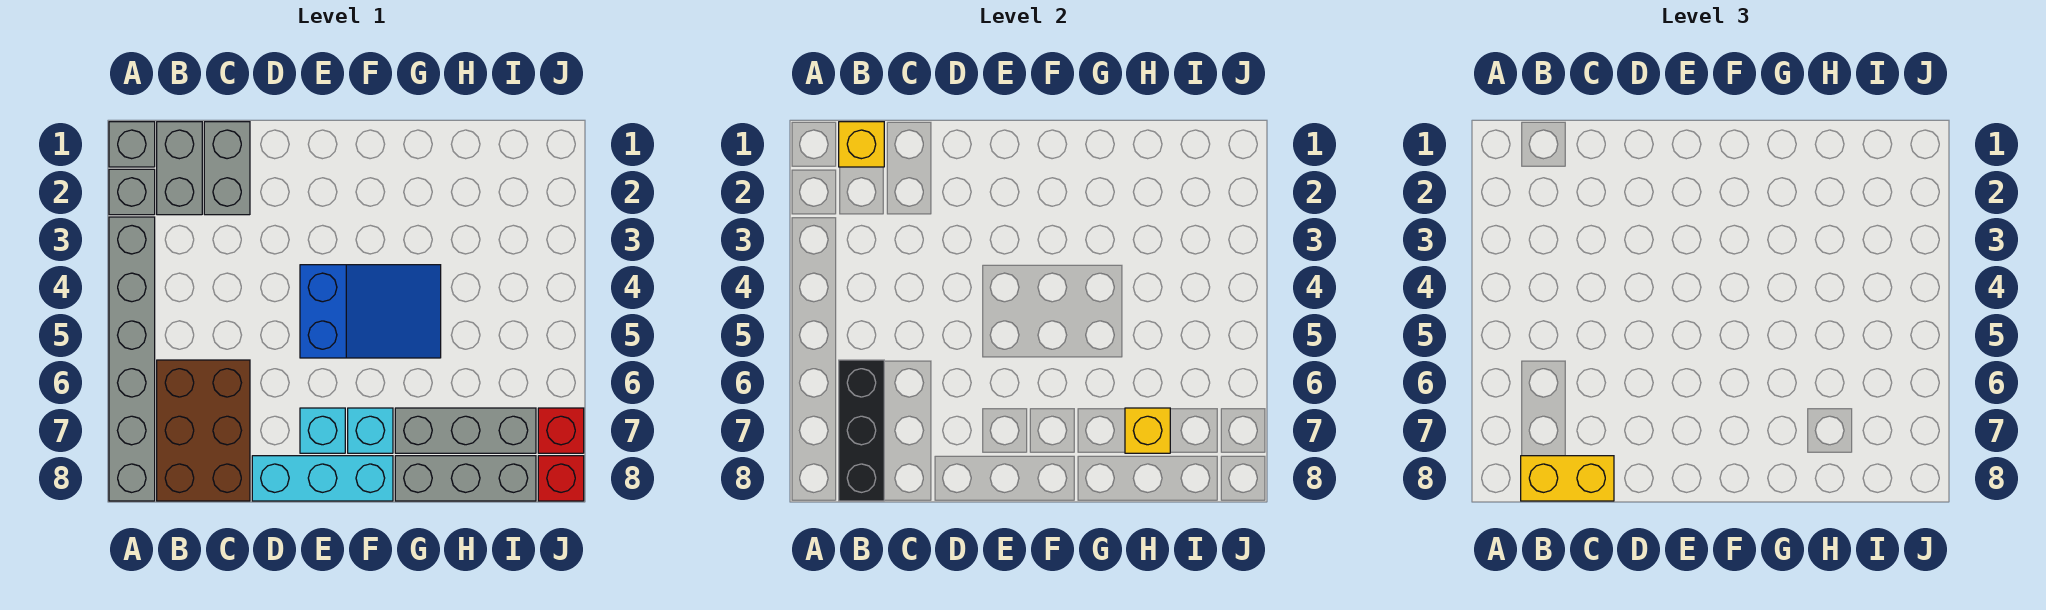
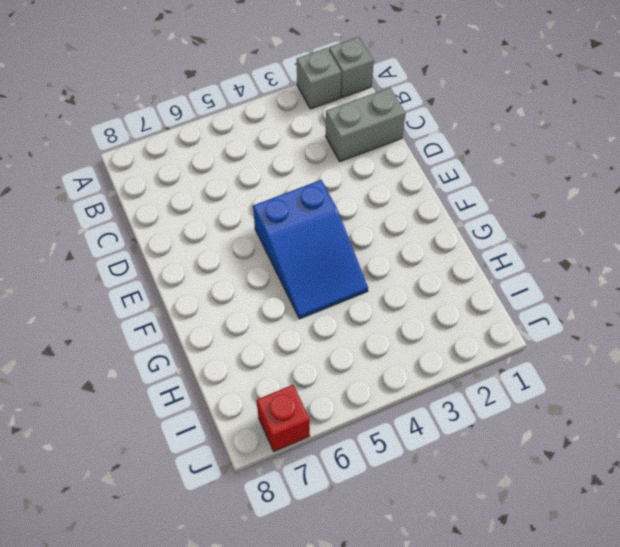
none -> grey brick A3:A8 level 1
none -> grey brick B1:B2 level 1
none -> brown brick B6:C8 level 1

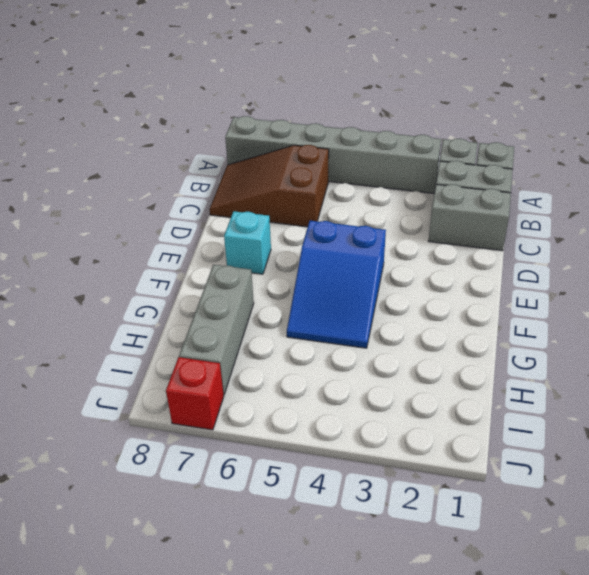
brown slope B6:C8 level 1 top 6 -> brown brick B6:C8 level 1
none -> cyan brick D8:F8 level 1
none -> cyan brick F7 level 1
none -> grey brick G8:I8 level 1

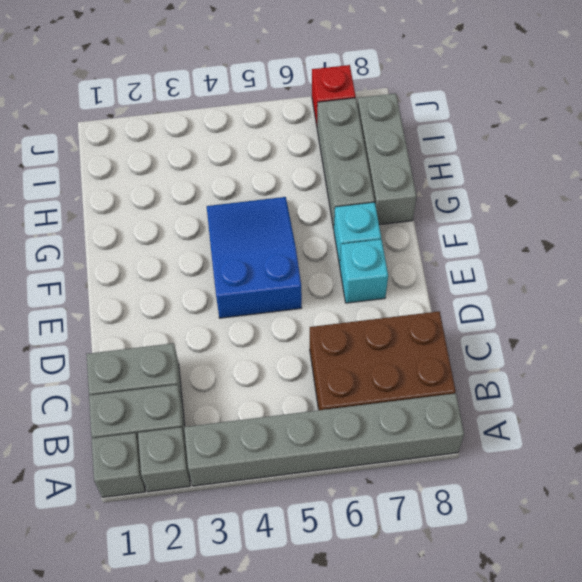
none -> cyan brick D8:F8 level 1
none -> red brick J8 level 1
none -> yellow brick B1 level 2

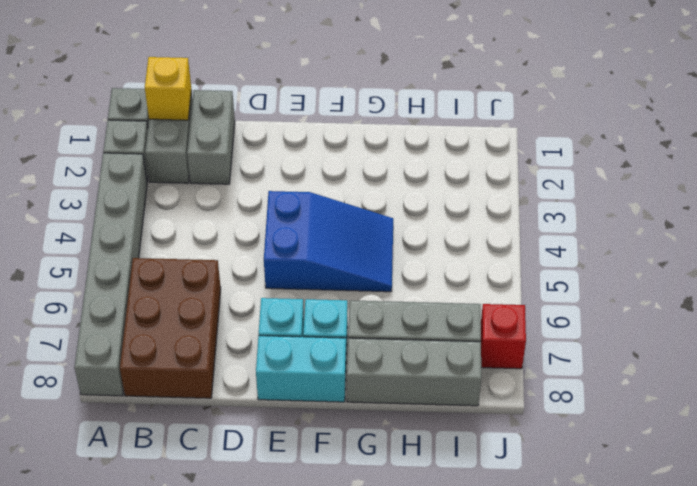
cyan brick E8:F8 level 1 -> cyan brick D8:F8 level 1
none -> red brick J8 level 1
none -> black brick B6:B8 level 2
none -> yellow brick H7 level 2

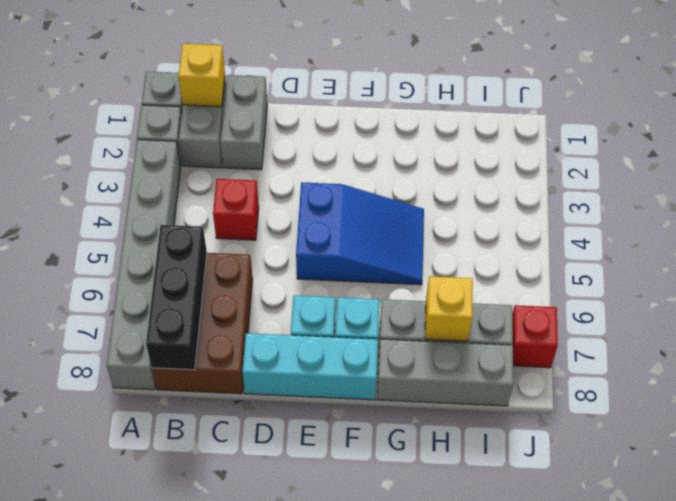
red brick C4 level 1 -> red brick J8 level 1
none -> yellow brick B8:C8 level 3

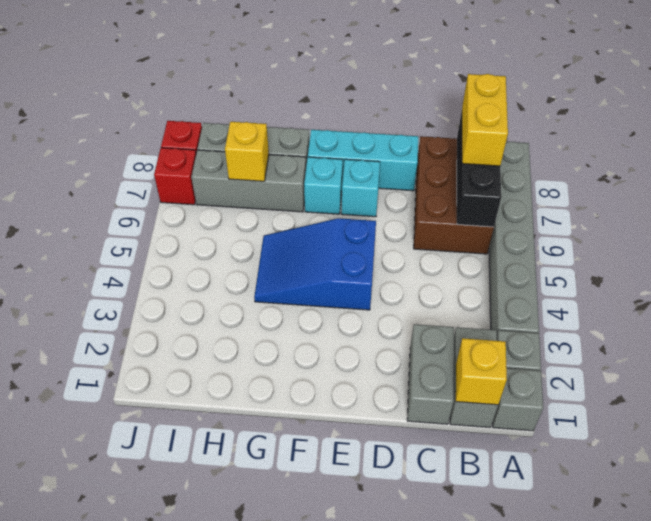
yellow brick B7:B8 level 3 -> yellow brick B8:C8 level 3

